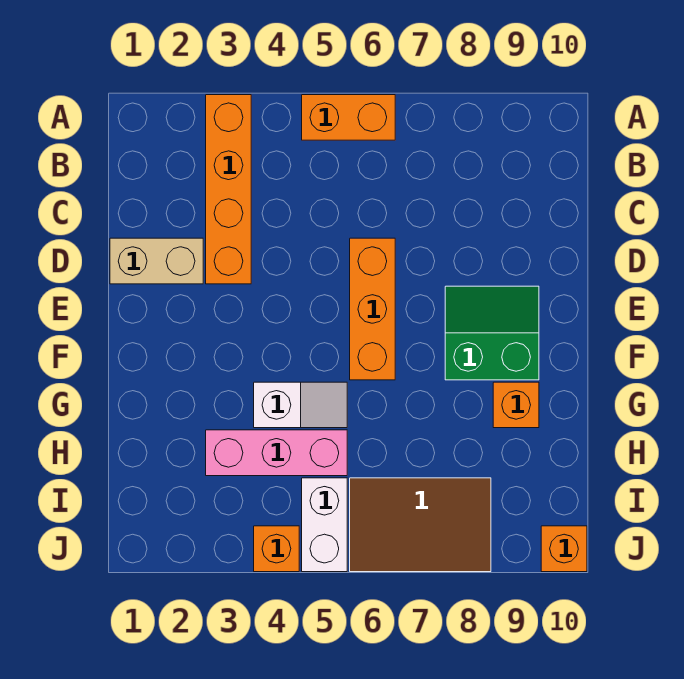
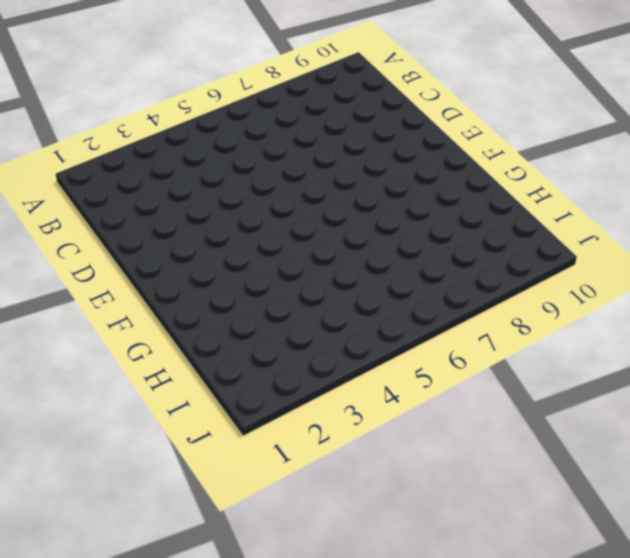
none -> orange brick A3:D3 level 1
none -> orange brick A5:A6 level 1
none -> tan brick D1:D2 level 1

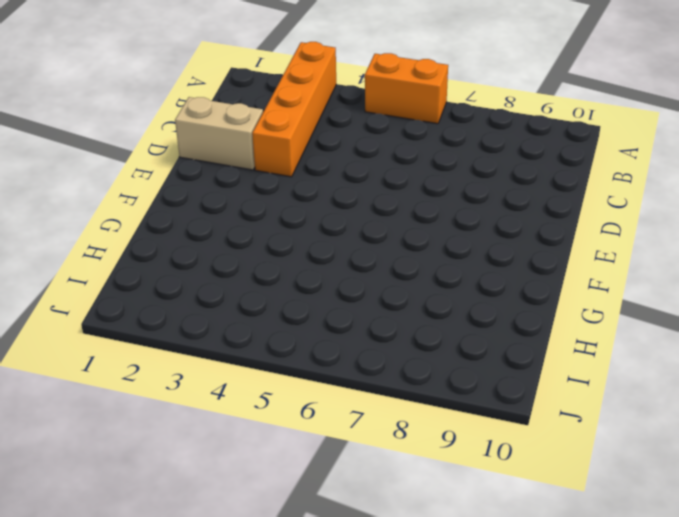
none -> orange brick D6:F6 level 1
none -> green slope E8:F9 level 1 top F
none -> white slope G4:G5 level 1 top 4

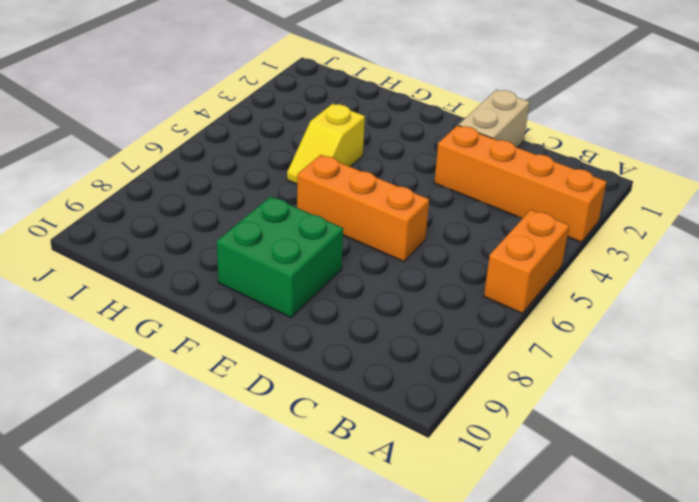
green brick E8:F9 level 1 -> green slope E8:F9 level 1 top F
yellow slope G4:G5 level 1 top 4 -> white slope G4:G5 level 1 top 4
none -> orange brick G9 level 1
none -> pink brick H3:H5 level 1
none -> white brick I5:J5 level 1

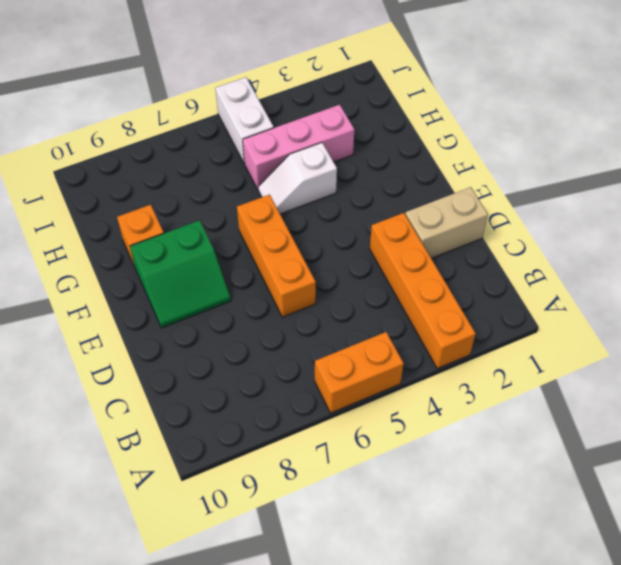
none -> brown tile I6:J8 level 1
none -> orange brick J4 level 1
none -> orange brick J10 level 1

